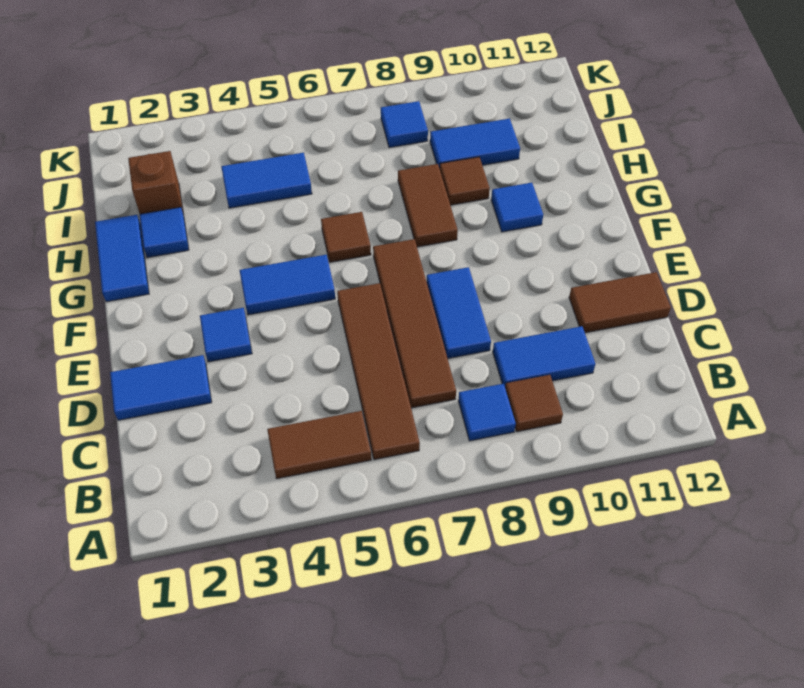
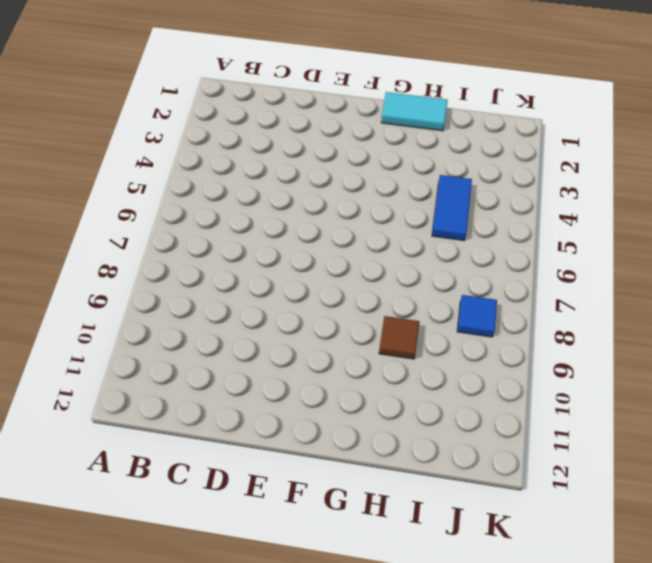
cyan tile G1:H1 level 1 -> blue tile G1:H1 level 1
none -> brown tile B4:B5 level 1
none -> brown tile B6:E6 level 1
none -> blue tile B8 level 1

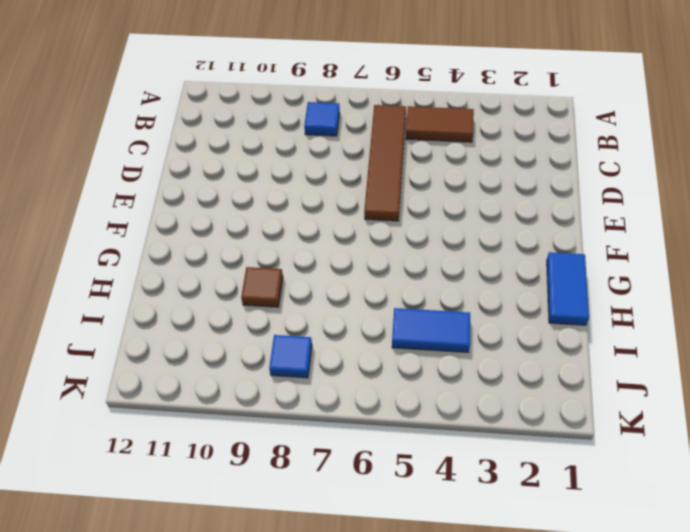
none -> brown tile B9 level 1
none -> brown tile C7:F7 level 1
none -> blue tile C9:C10 level 1

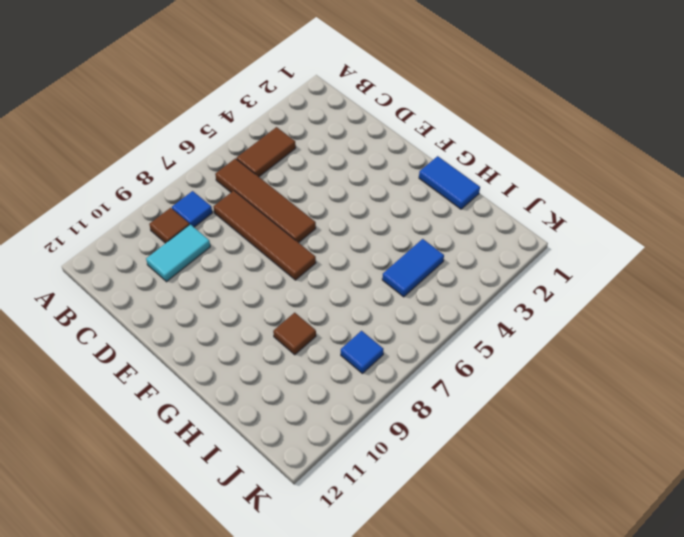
cyan tile C9:C10 level 1 -> blue tile C9:C10 level 1
none -> blue tile D1:D2 level 1
none -> blue tile D8:E8 level 1
none -> brown tile D11:D12 level 1

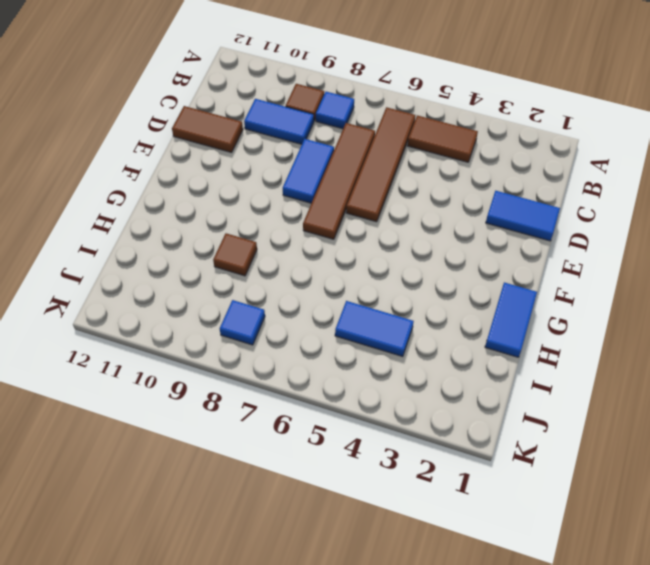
none -> blue tile E3 level 1
none -> blue tile F4:F5 level 1
none -> brown tile G6 level 1

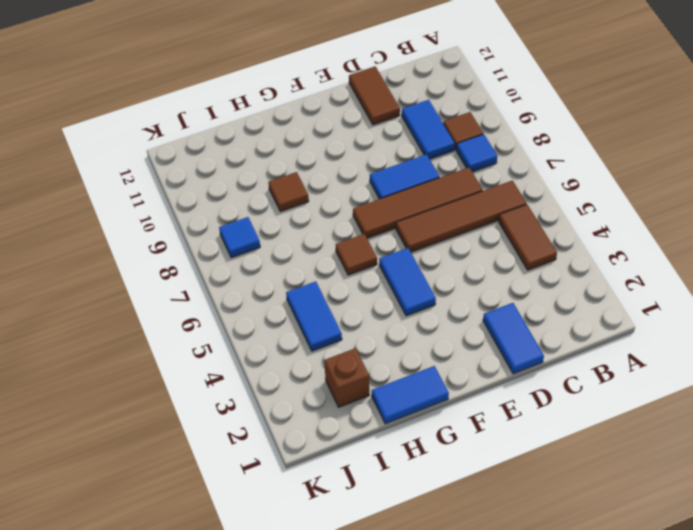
none -> blue tile E3 level 1
none -> brown tile G8:H8 level 1
none -> blue tile G10 level 1

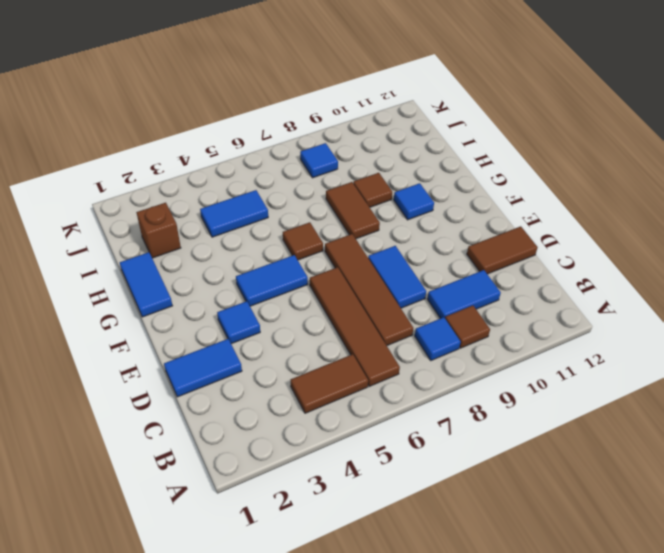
none -> blue tile H2 level 1
none -> blue tile I9:I10 level 1

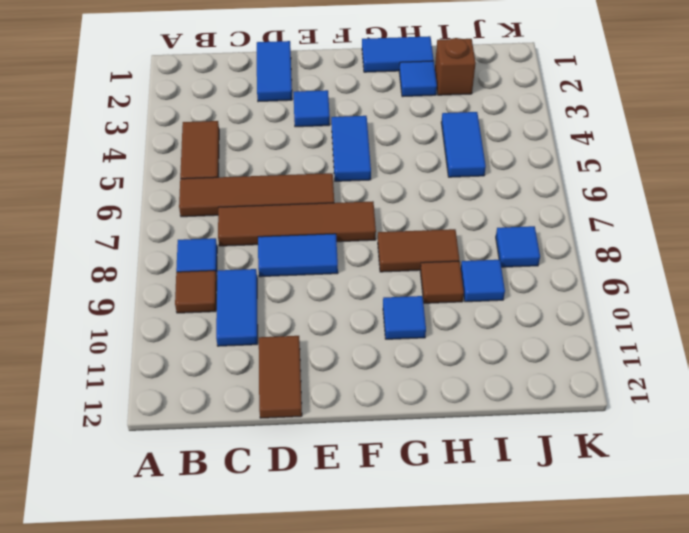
blue tile I9 level 1 -> blue tile I9:I10 level 1
none -> brown tile G6 level 1

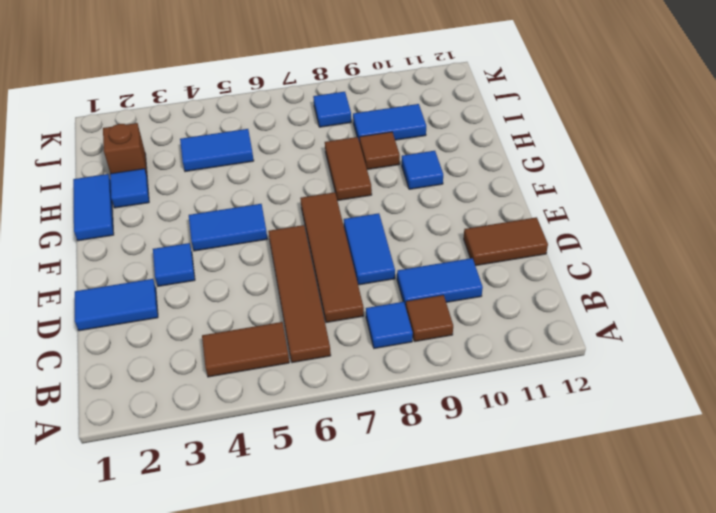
none -> brown tile G6 level 1

